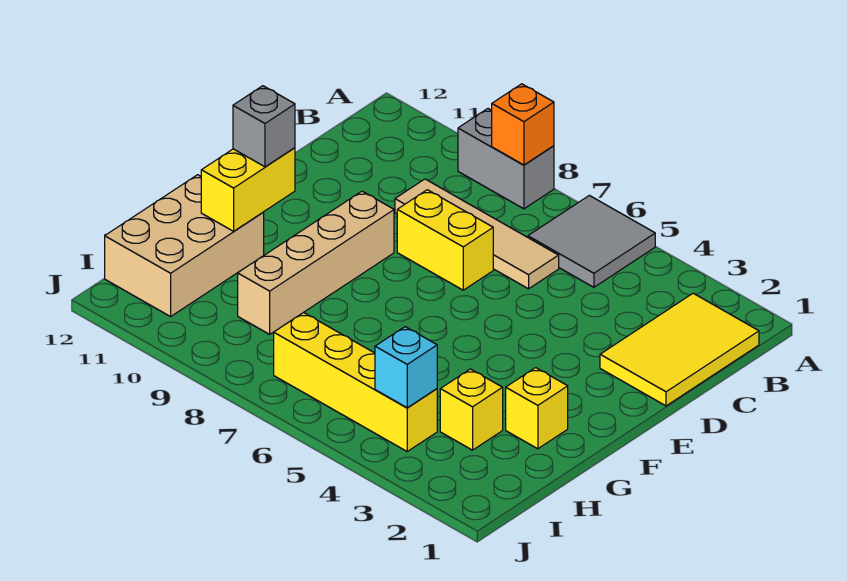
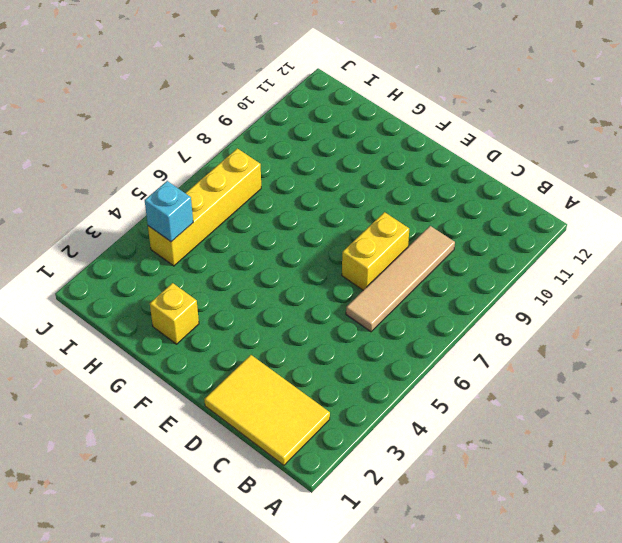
none -> grey tile A5:B6 level 1
none -> grey brick A8:A9 level 1
none -> tan brick E9:H9 level 1

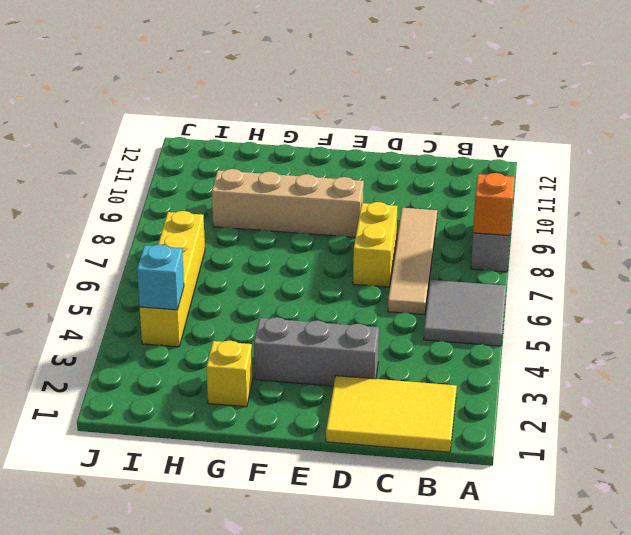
grey brick D3:F3 level 1 -> none
none -> tan brick G11:I12 level 1
none -> yellow brick H3 level 1
none -> yellow brick F11:G11 level 2

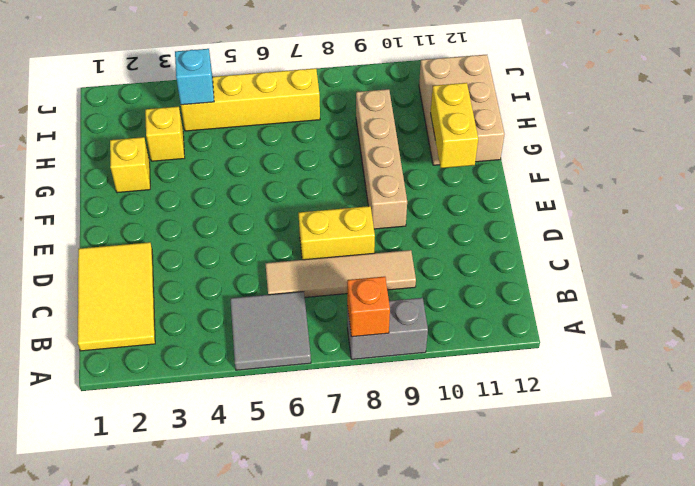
none -> grey brick F11 level 3

